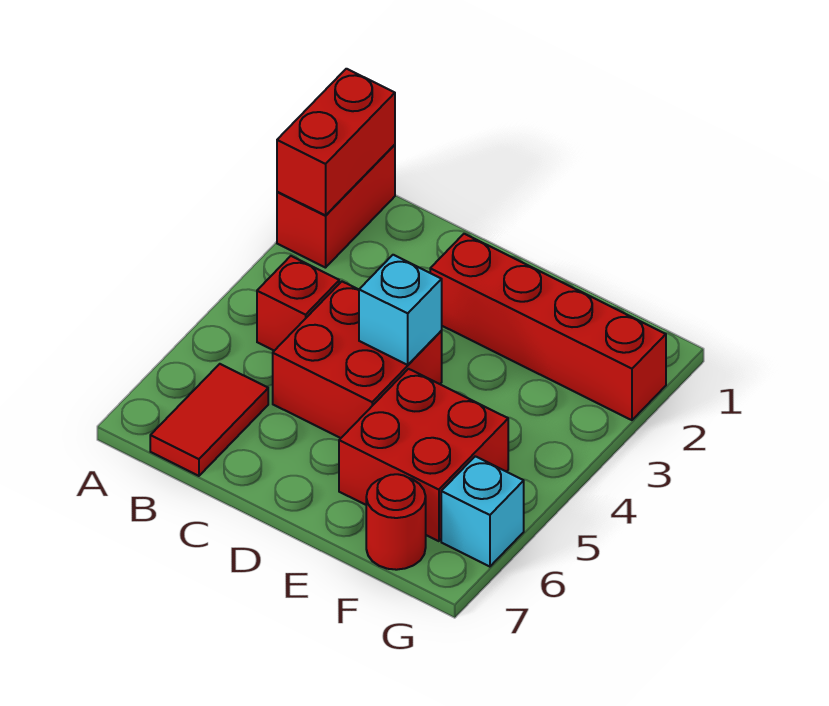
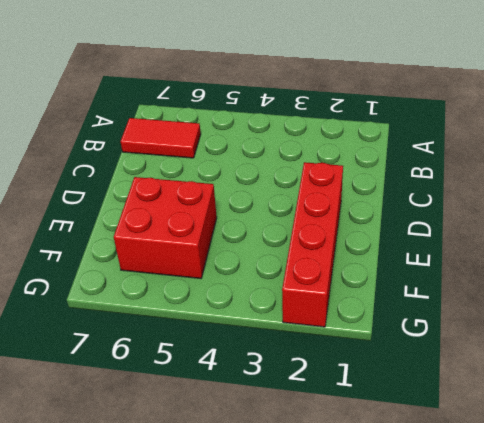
none -> red brick A1:A2 level 1
none -> red brick B4 level 1

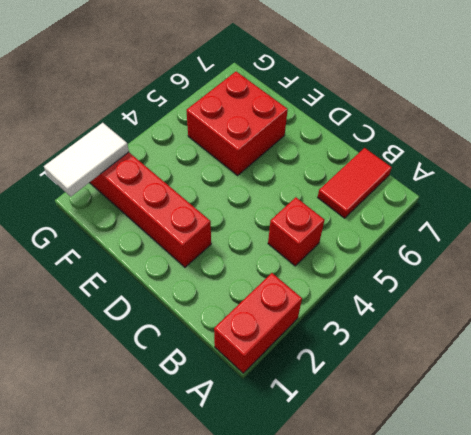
white tile G1:G2 level 2 -> none
none -> red brick C4:D5 level 1
none -> red round brick F7 level 1

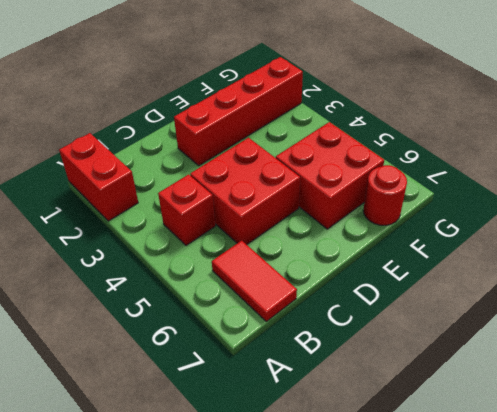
none -> cyan brick G6 level 1
none -> red brick A1:A2 level 2

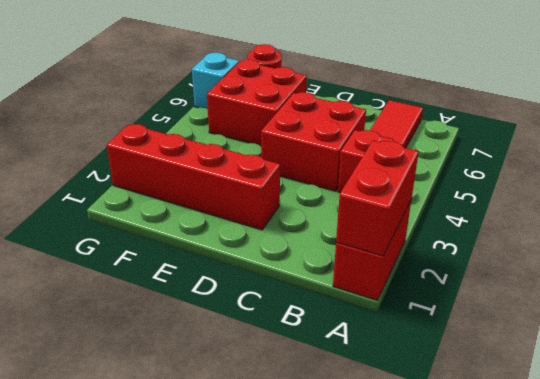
none -> cyan brick D4 level 2

